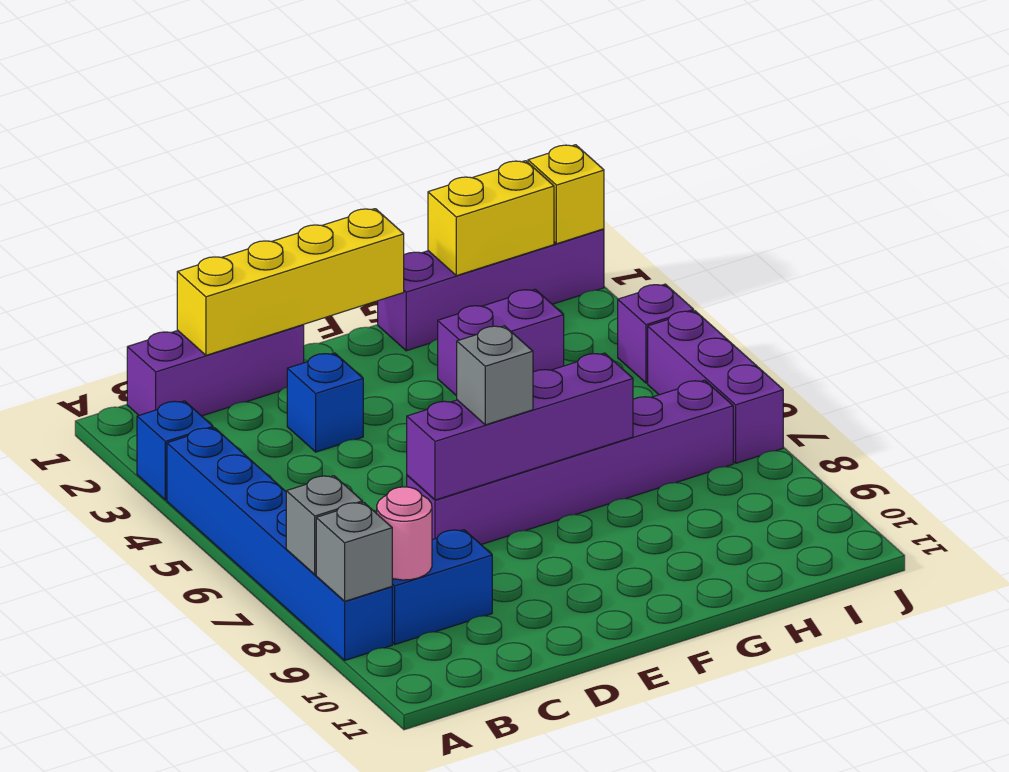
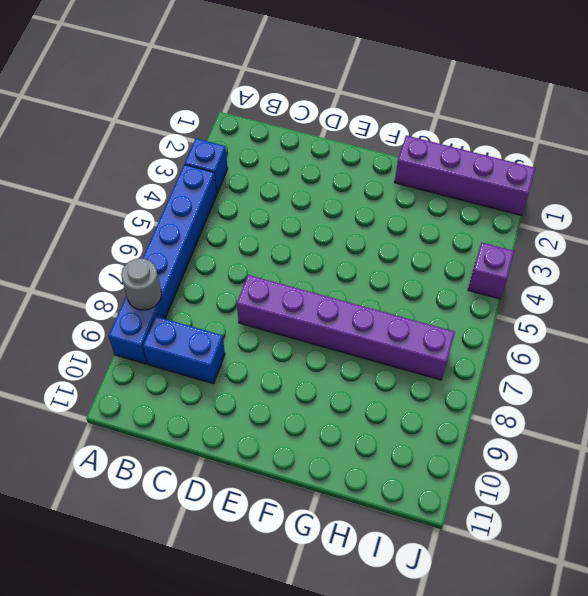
grey round brick A8 level 2 -> grey brick A8 level 2
none -> purple brick B1:D1 level 1
none -> blue brick D3 level 1
none -> purple brick G3:H3 level 1

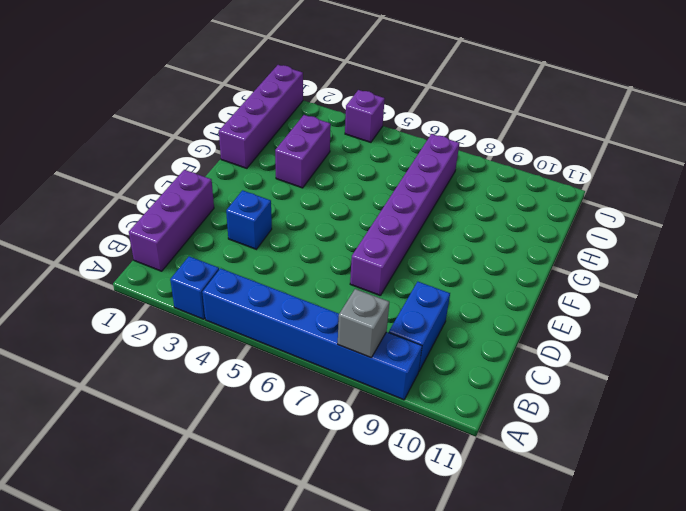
none -> purple brick J5:J7 level 1
none -> grey brick A9 level 2
none -> pink round brick B9 level 2

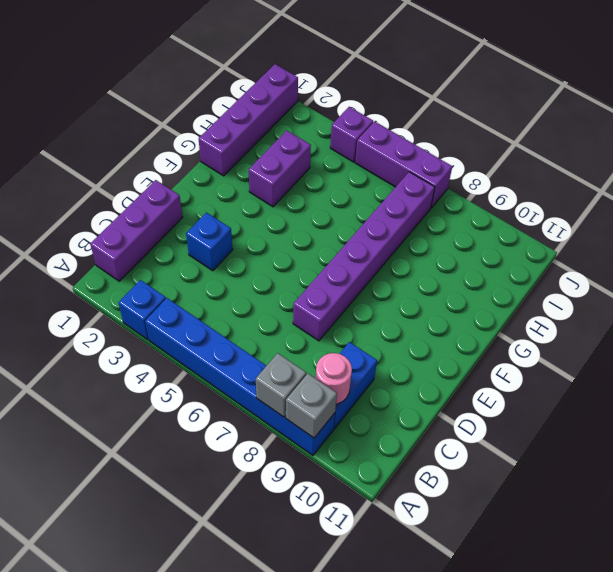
none -> yellow brick C1:F1 level 2
none -> purple brick D7:G7 level 2
none -> yellow brick H1:I1 level 2

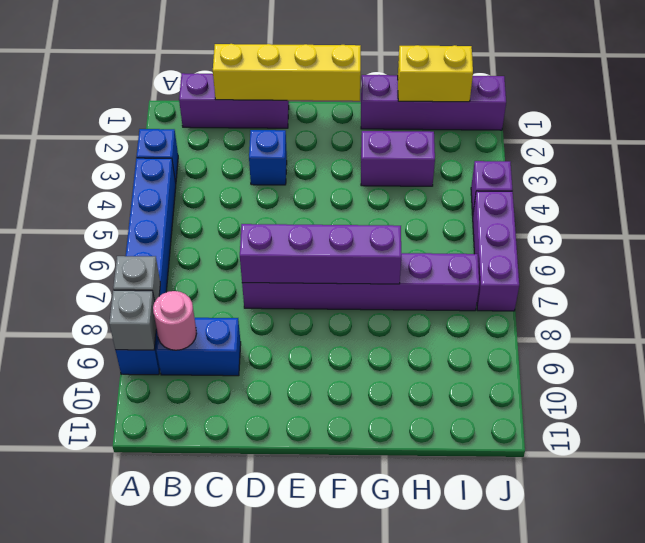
none -> yellow brick J1 level 2
none -> grey brick E7 level 3

